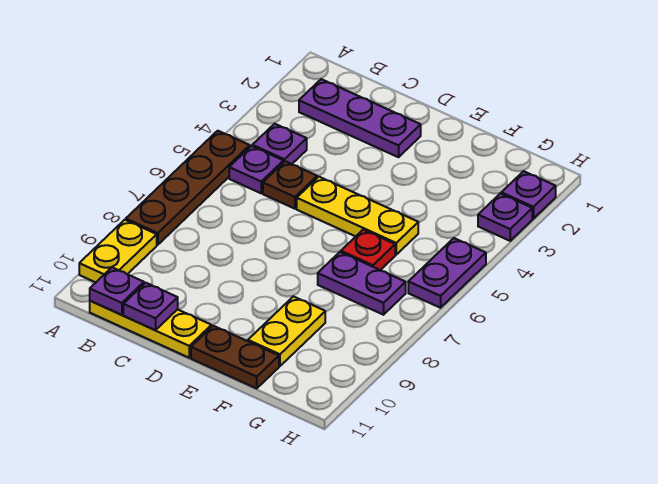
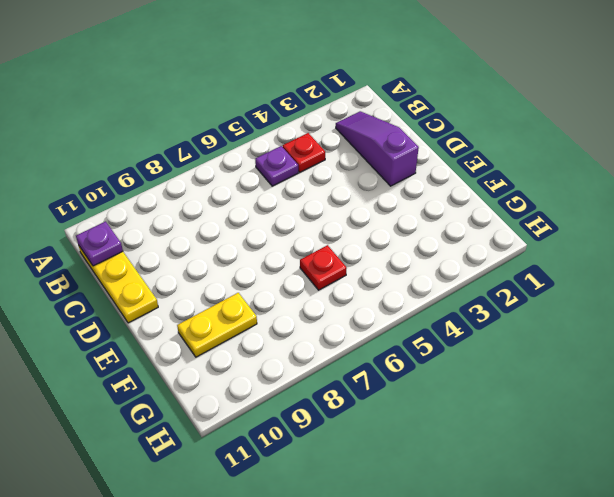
purple slope B2:D2 level 1 top D -> purple plate B2:D2 level 1
red plate B4 level 1 -> purple plate B4 level 1
none -> brown plate A5:A8 level 1
none -> yellow plate A9:A10 level 1
none -> brown plate C5 level 1

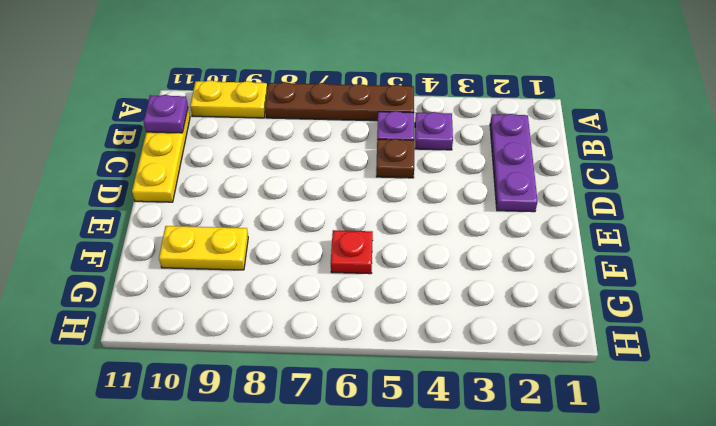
none -> yellow plate D5:F5 level 1
none -> brown plate E11:F11 level 1
none -> purple plate F7:G7 level 1

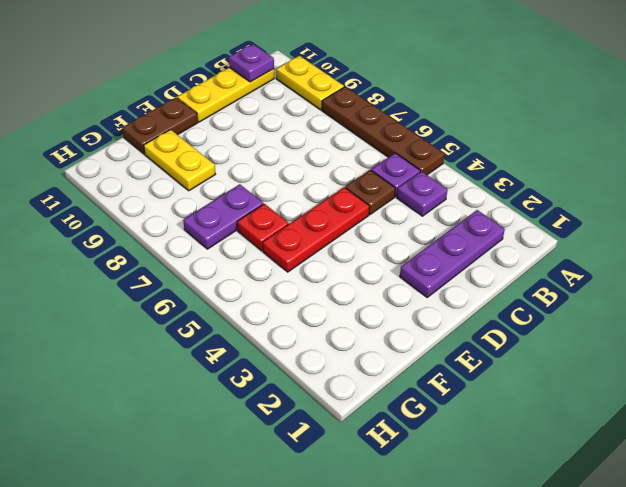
red plate D5:F5 level 1 -> yellow plate D5:F5 level 1
none -> purple plate H2 level 1
none -> purple plate H3 level 1
none -> purple plate H5:H6 level 1

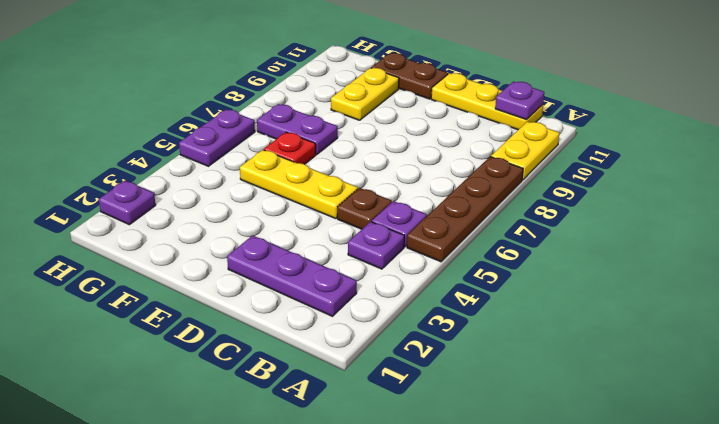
none -> purple plate H3 level 1
none -> purple plate C11 level 2

